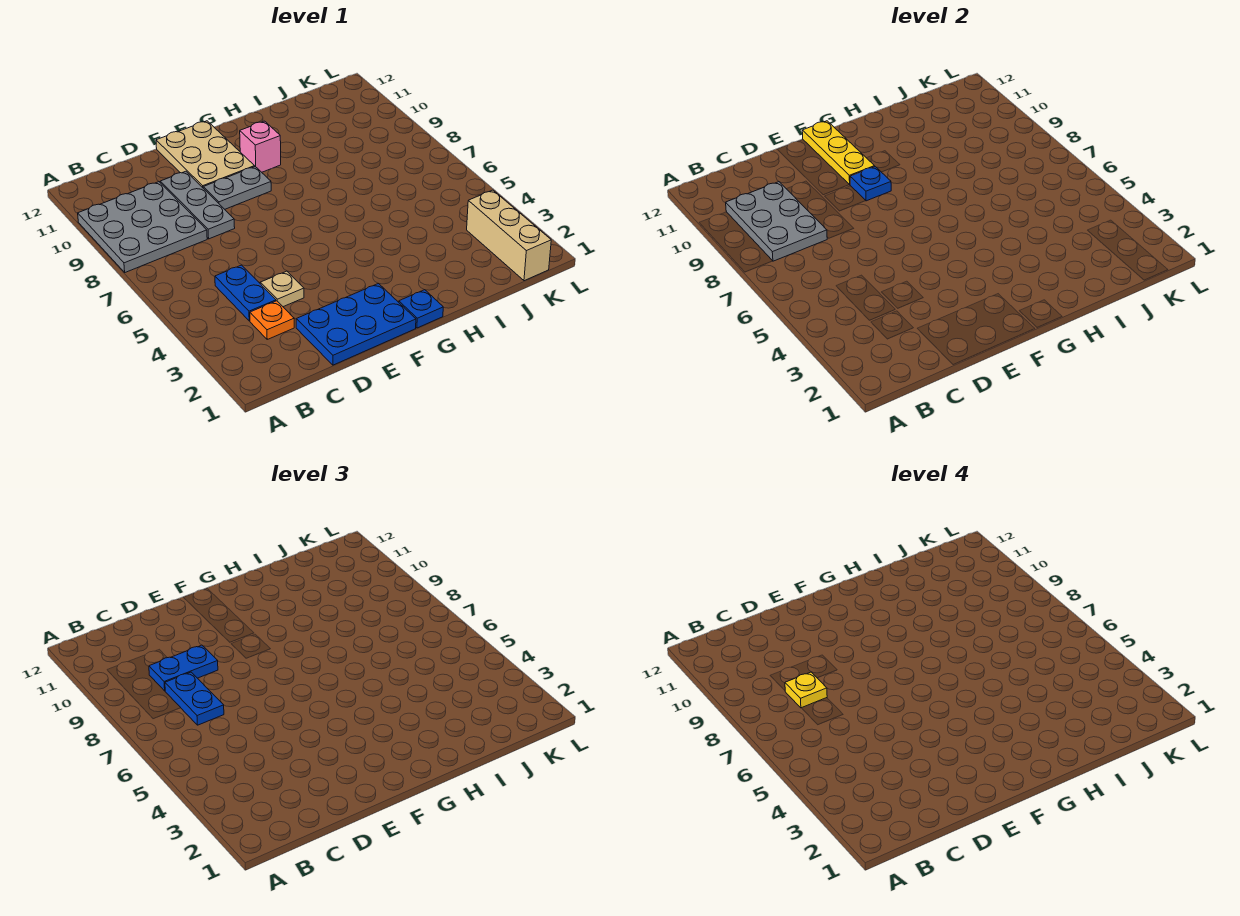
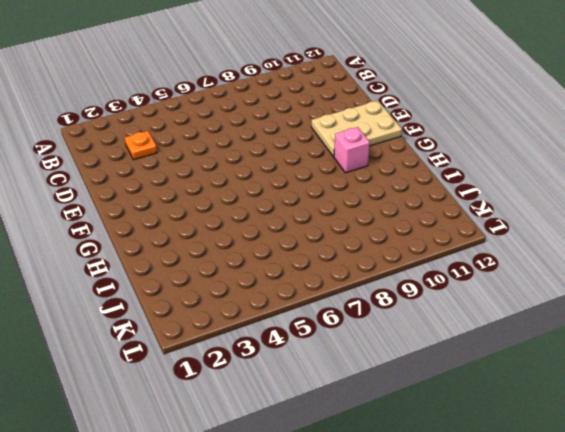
none -> grey plate A8:C10 level 1
none -> blue plate C4:C5 level 1
none -> blue plate D1:F2 level 1

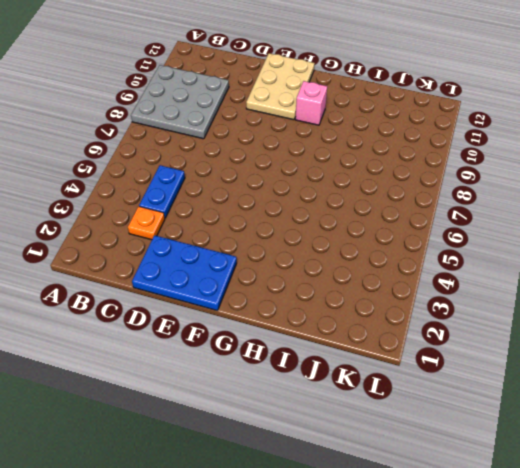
none -> tan plate D4 level 1
none -> grey plate D8:D10 level 1
none -> grey plate E9:F9 level 1

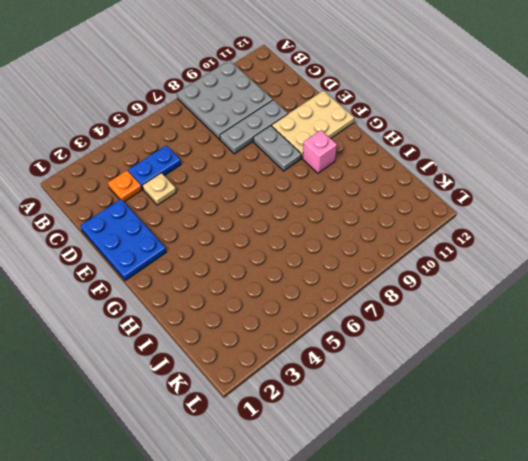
none -> blue plate G1 level 1
none -> tan brick K1:K3 level 1
none -> grey plate B8:C10 level 2

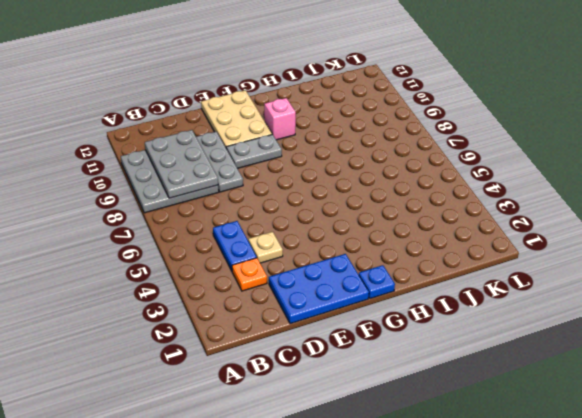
none -> tan brick K1:K3 level 1
none -> blue plate F9 level 2
none -> yellow plate F10:F12 level 2

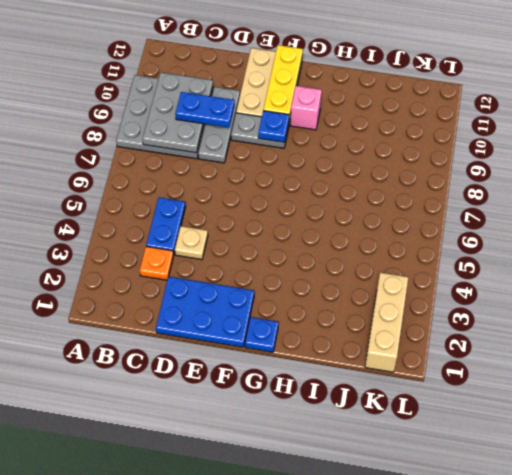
none -> blue plate C7:C8 level 3
none -> yellow plate C8 level 4

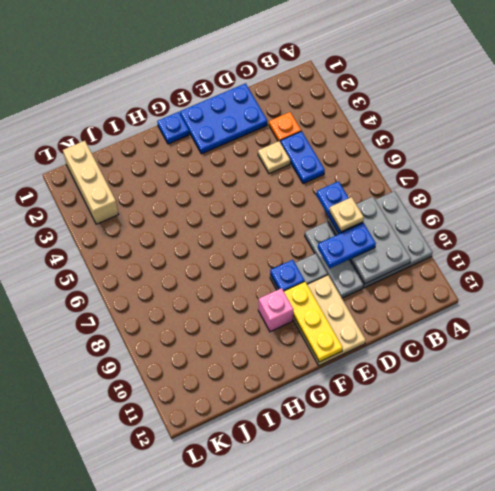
tan plate C8 level 4 -> yellow plate C8 level 4

